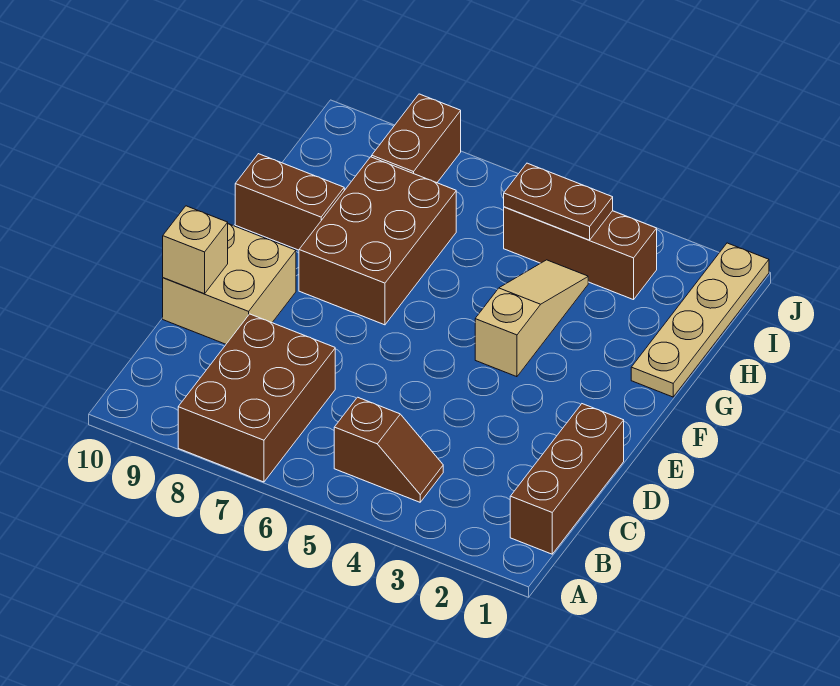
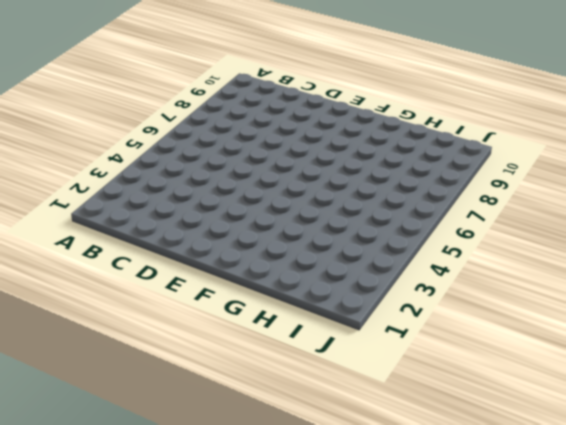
none -> brown brick A7:C8 level 1
none -> brown brick B1:D1 level 1
none -> brown slope B4:B5 level 1 top 5

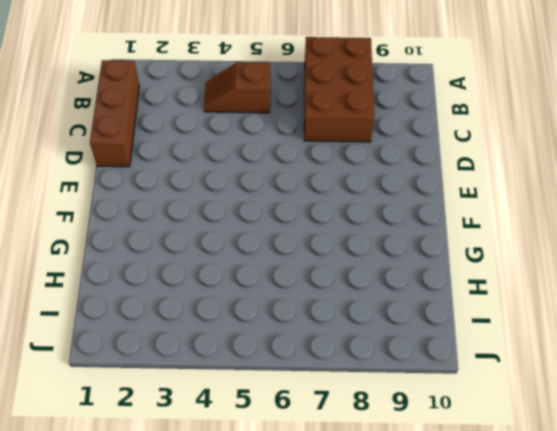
none -> tan brick D9:E10 level 1
none -> tan slope F4:H4 level 1 top F
none -> brown brick F7:H8 level 1

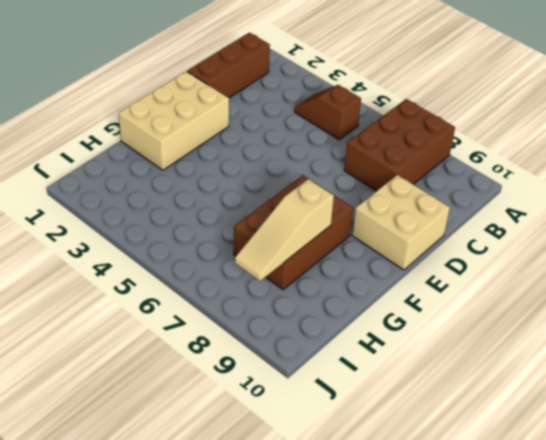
tan brick E1:G2 level 1 -> tan plate G1:J1 level 1
tan slope G8:I8 level 2 top G -> tan slope F4:H4 level 1 top F
none -> brown brick G9:G10 level 1
none -> brown brick I3:I5 level 1
none -> brown brick I8:J8 level 1

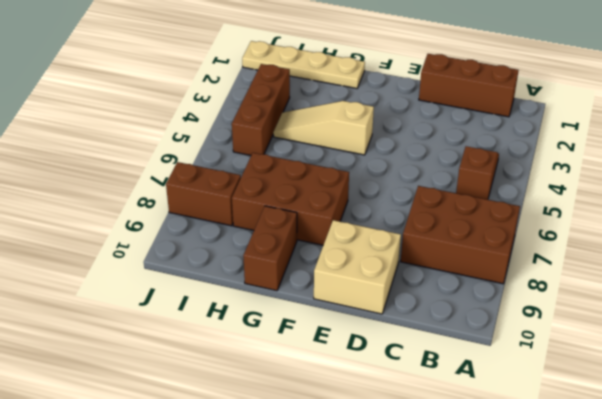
none -> tan brick D10 level 2
none -> brown plate I4:I5 level 2

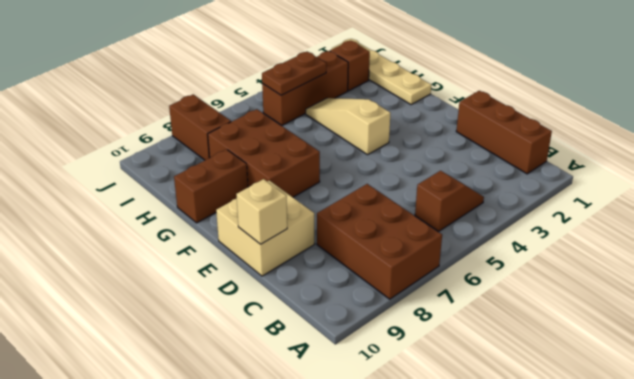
brown brick I2 level 1 -> none

